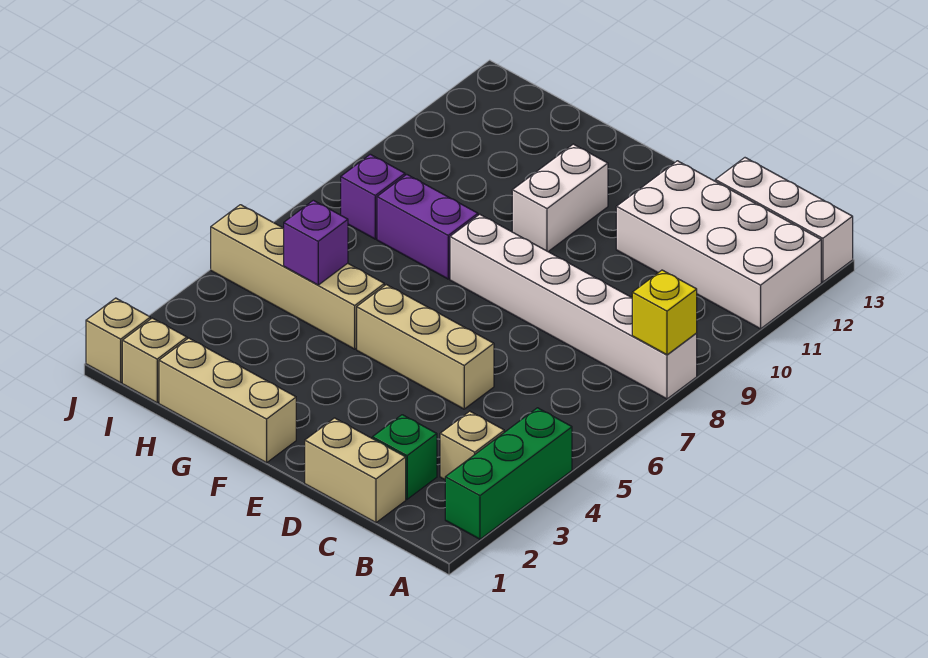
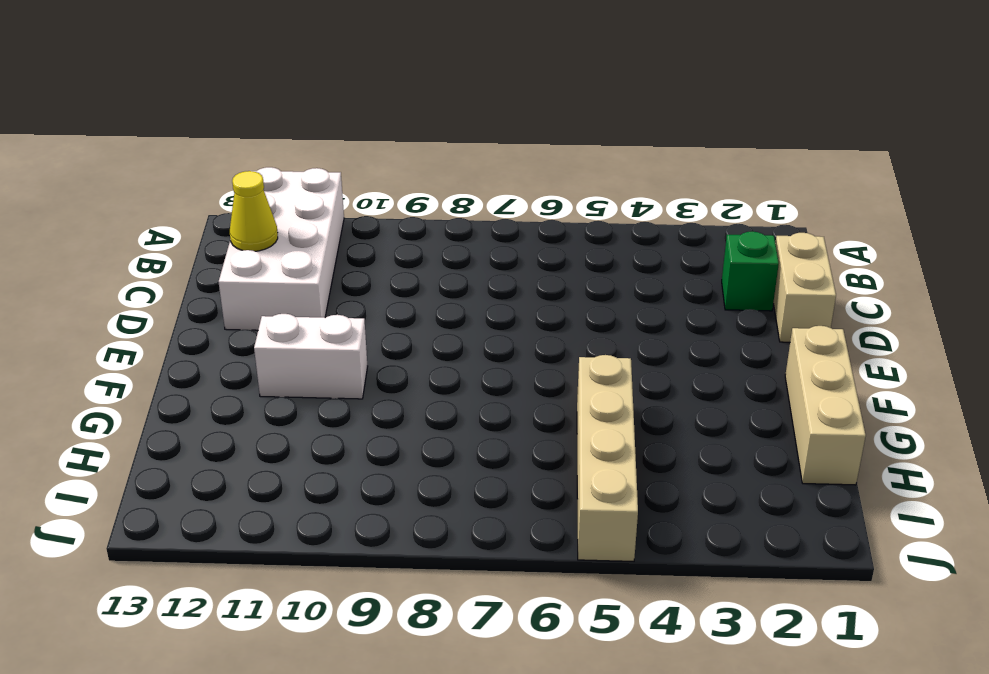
yellow cone C12 level 2 -> none
none -> green brick A2:A4 level 1
none -> white brick A8:F8 level 1
none -> white brick A13:C13 level 1

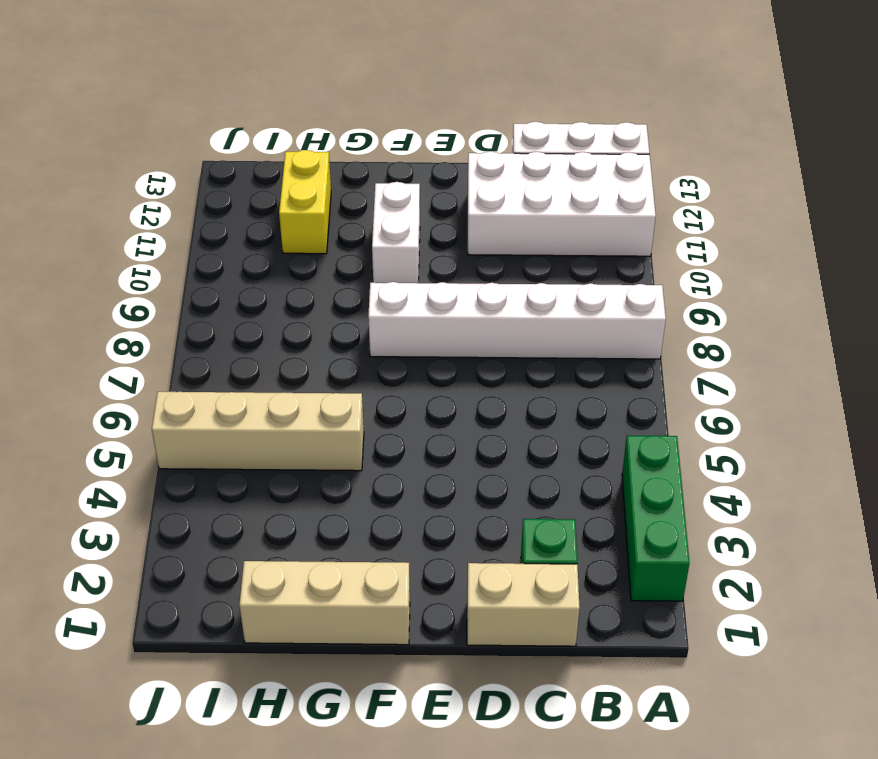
yellow brick H11:H12 level 1 -> none
none -> tan brick B3 level 1
none -> tan brick D5:F5 level 1
none -> purple brick G8:H8 level 1

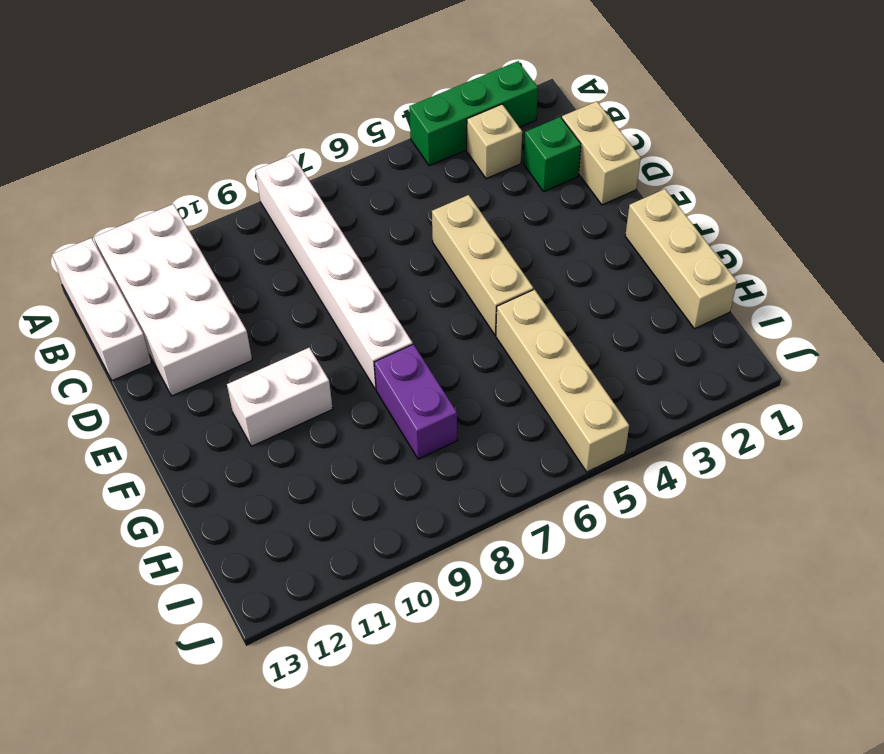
none -> tan brick I1 level 1
none -> purple brick I8 level 1
none -> tan brick J1 level 1

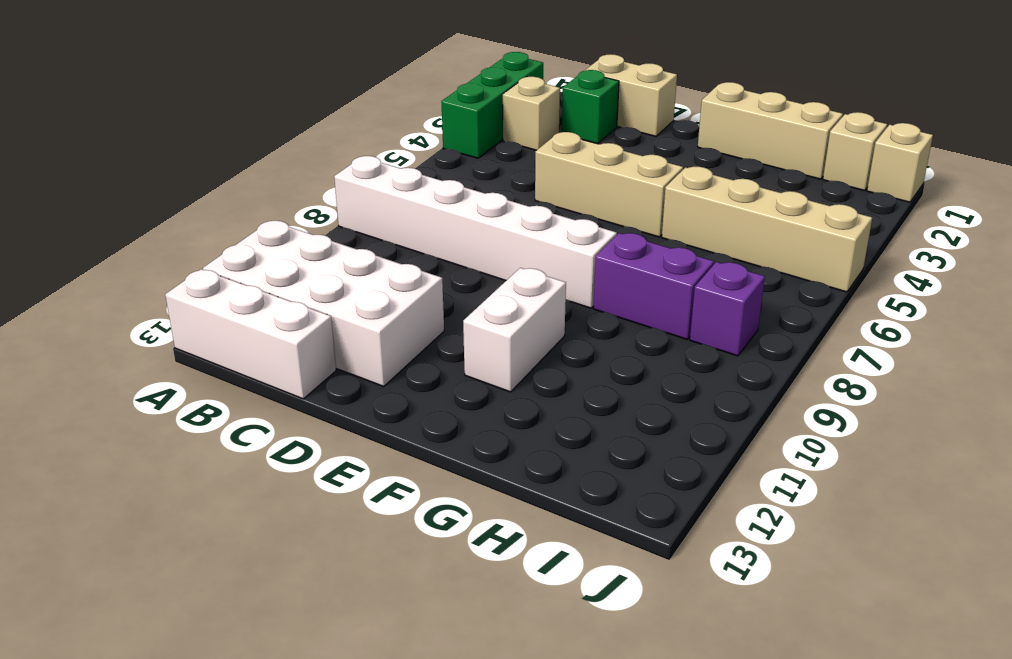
none -> yellow brick A8 level 2
none -> purple brick H5 level 2

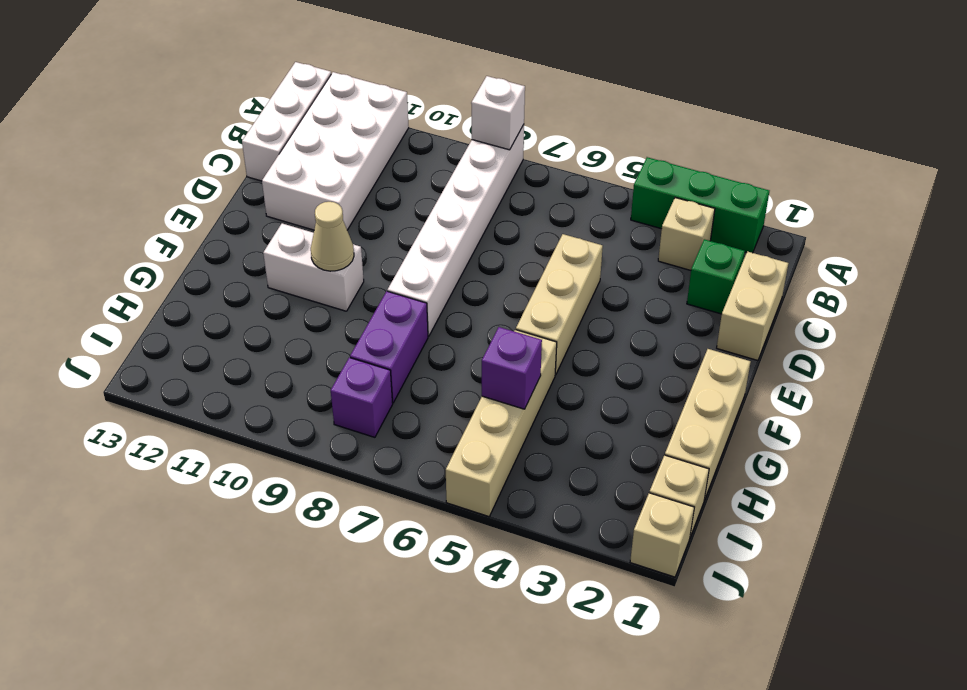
white brick A8 level 2 -> yellow brick A8 level 2
tan cone F10 level 2 -> none

